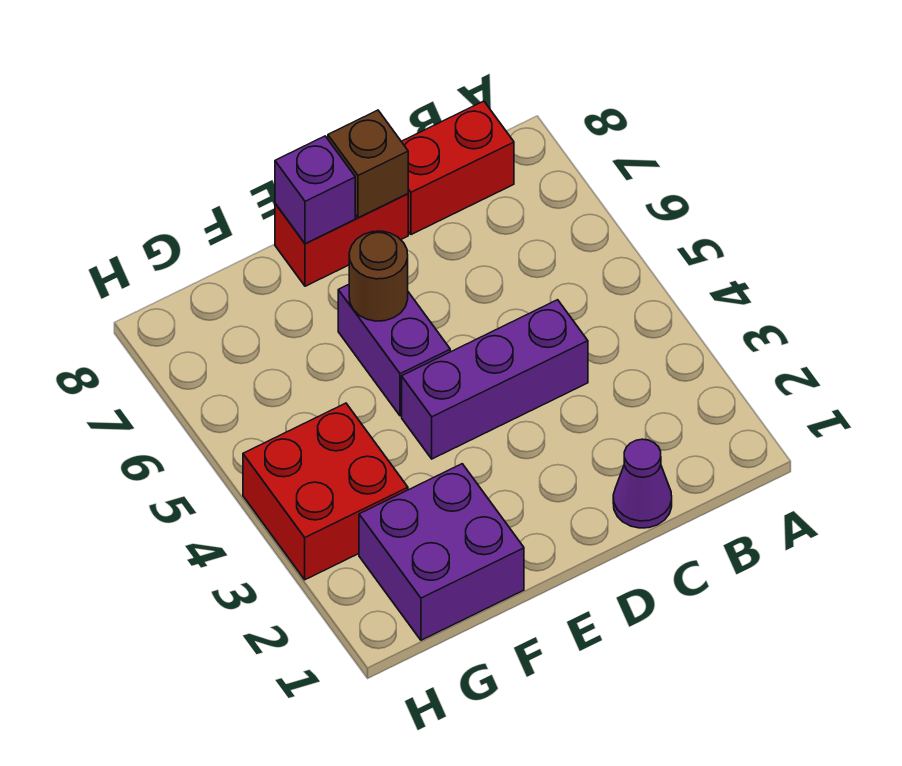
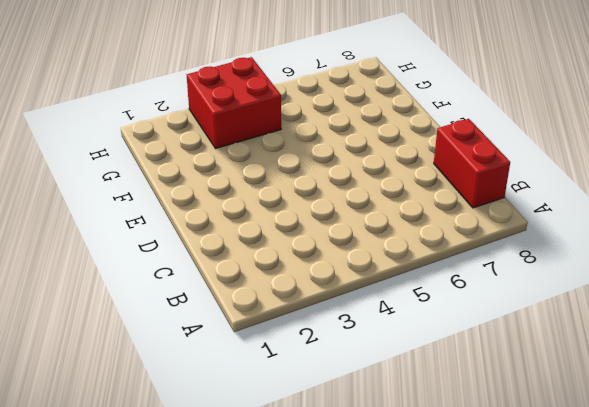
none -> purple cone C1 level 1
none -> purple brick C4:E4 level 1

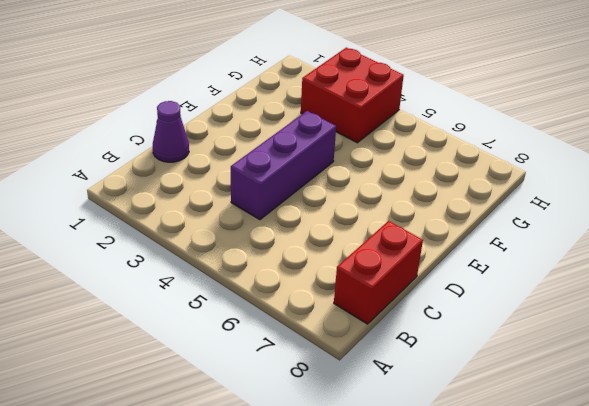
none -> red brick D8:E8 level 1
none -> purple brick E5:E6 level 1

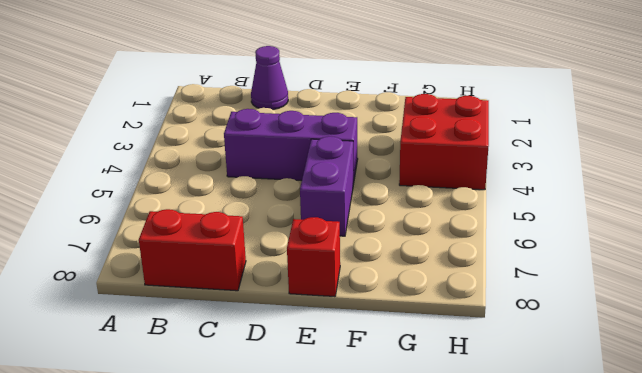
red brick E8 level 1 -> red brick D8:E8 level 1
none -> purple brick F1:G2 level 1
none -> brown brick D8 level 2

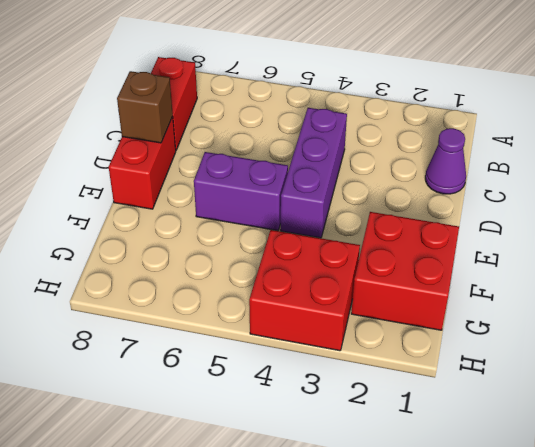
red brick F1:G2 level 1 -> purple brick F1:G2 level 1
none -> brown round brick E6 level 2
none -> purple brick E8 level 2

